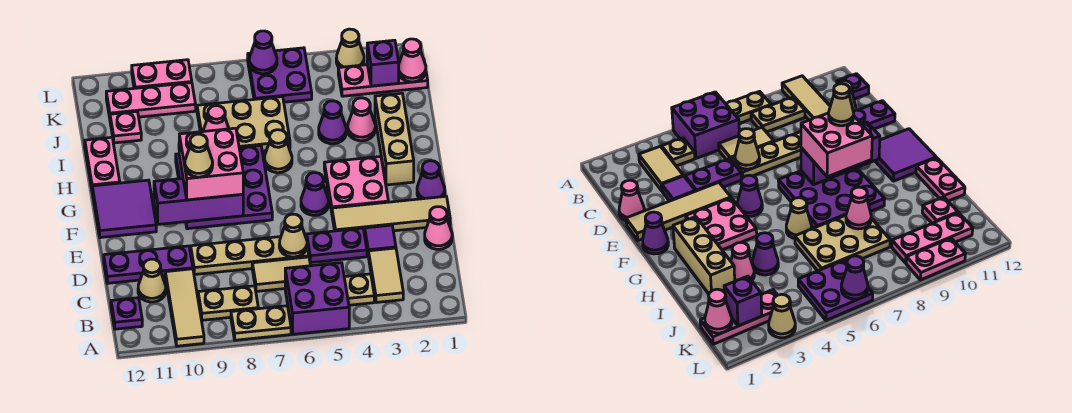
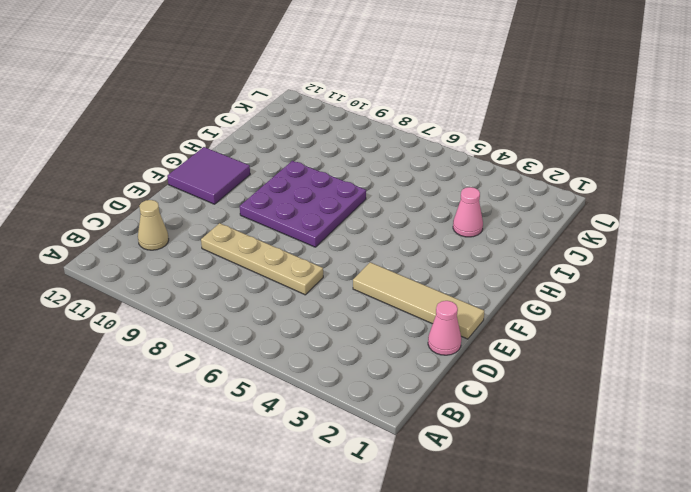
none -> purple brick A5:B6 level 1
none -> tan plate A7:A8 level 1
none -> tan tile A10:C10 level 1
none -> tan tile B3:C3 level 1

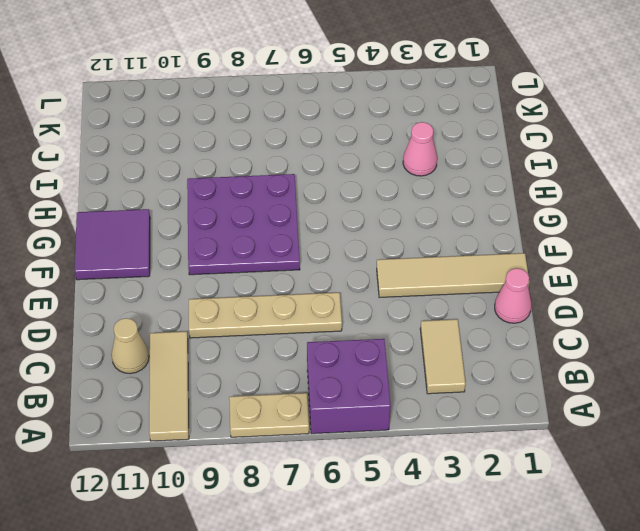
none -> tan plate B4 level 1
none -> tan plate B8:B9 level 1
none -> purple plate B12 level 1
none -> tan tile C6:C7 level 1

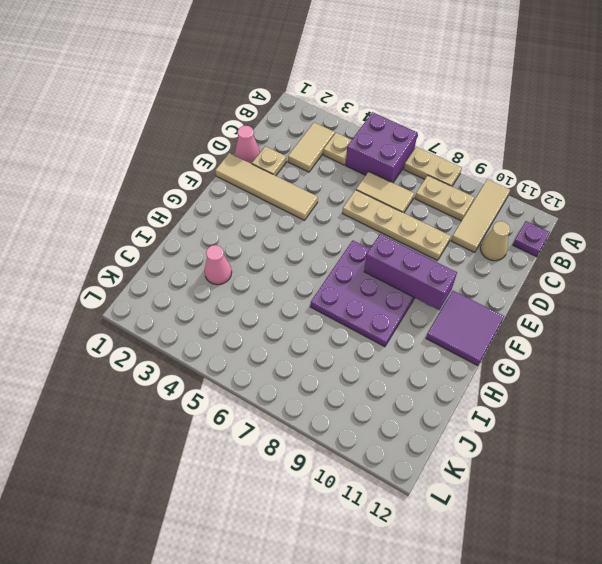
tan plate D2 level 1 -> none
none -> purple tile D3 level 1
none -> purple plate D4:D5 level 1
none -> purple plate D10:D12 level 1
none -> purple cone F1 level 1

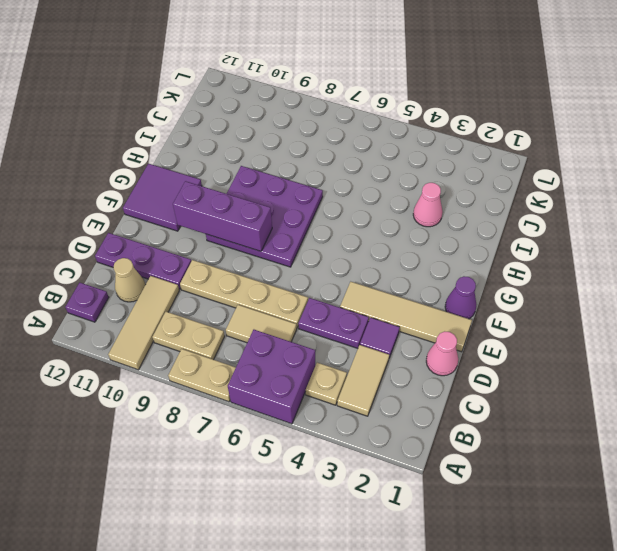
none -> pink plate F3:G4 level 1
none -> purple cone F5 level 1
none -> tan brick G2:I2 level 1
none -> tan cone H6 level 1

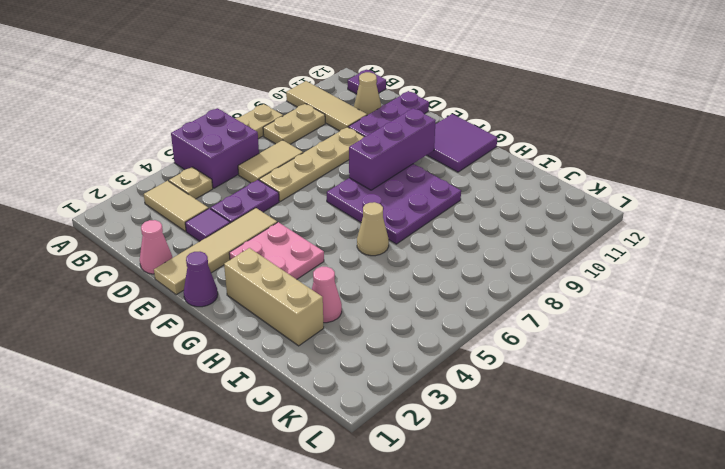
none -> purple cone F5 level 1
none -> pink plate H12:I12 level 1
none -> purple cone I4 level 1
none -> tan plate I6:J8 level 1

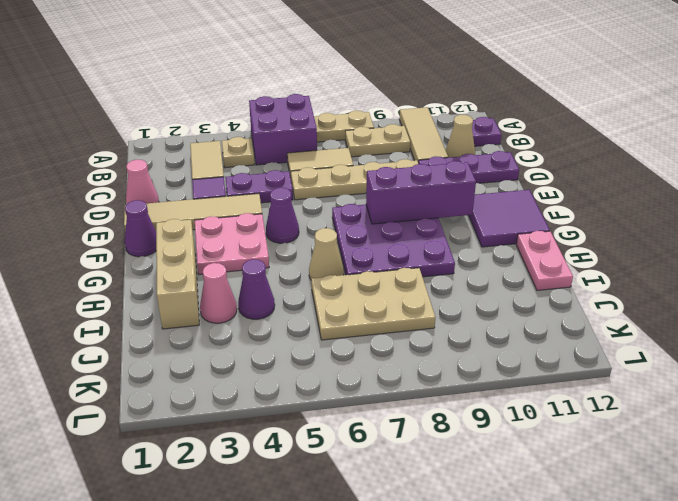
none -> pink plate J11 level 1
none -> pink plate K1:K3 level 1
none -> purple plate K5:L6 level 1
none -> pink plate K9:K11 level 1

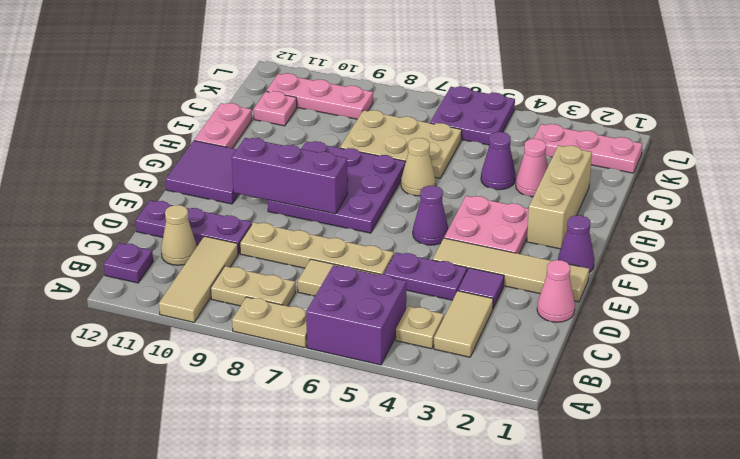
none -> tan cone L3 level 1
none -> pink plate L9:L10 level 1
none -> tan cone D6 level 2
none -> pink cone I8 level 2

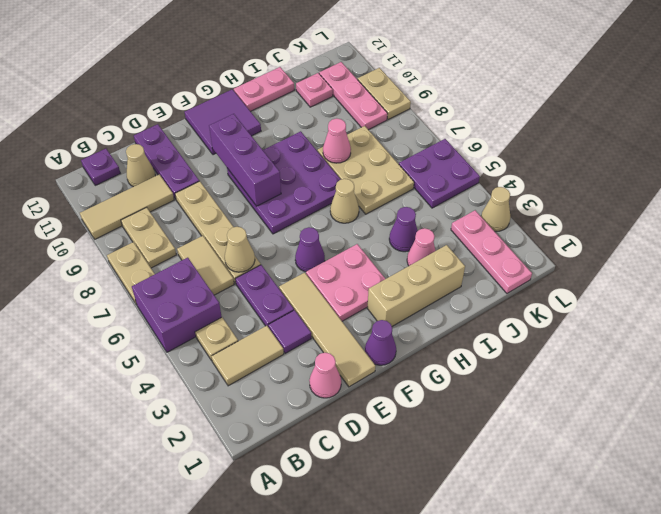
tan plate L9:L10 level 1 -> pink plate L9:L10 level 1
none -> pink cone K1 level 2
none -> purple brick K2 level 2
none -> purple cone L6 level 2
none -> pink brick F8:G9 level 3

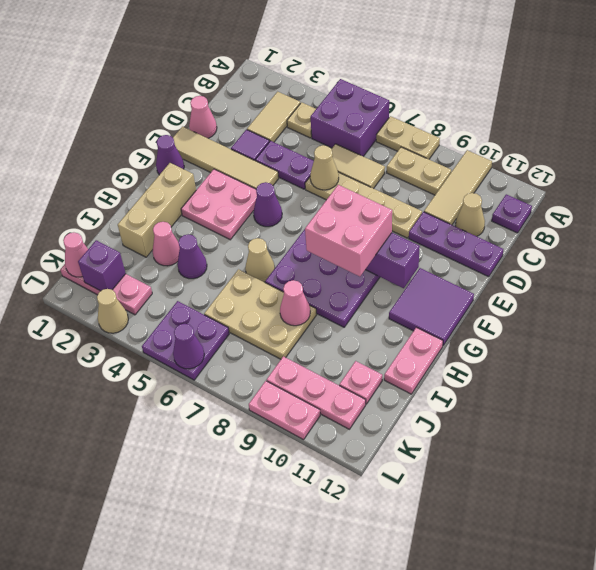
none -> tan cone F9 level 4

